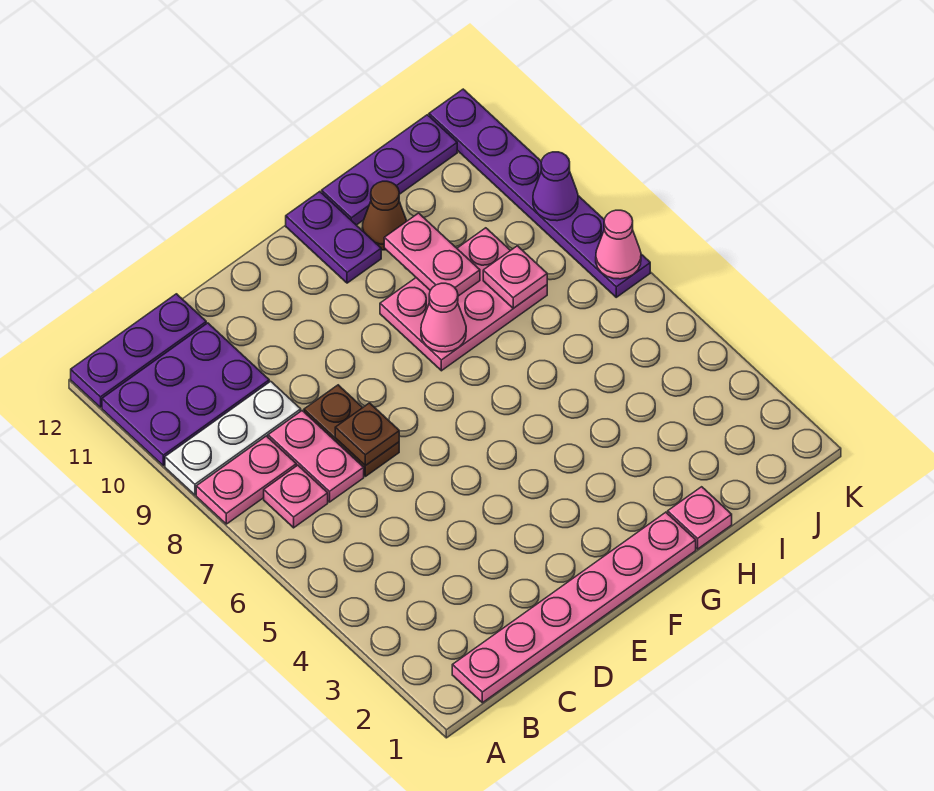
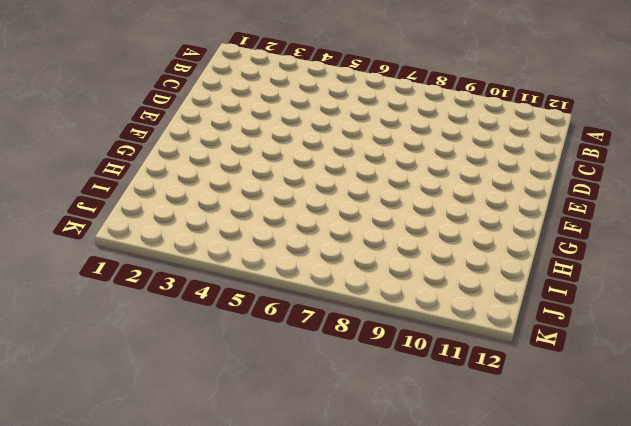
none -> pink plate A8:B8 level 1
none -> white plate A9:C9 level 1
none -> purple plate A10:C11 level 1

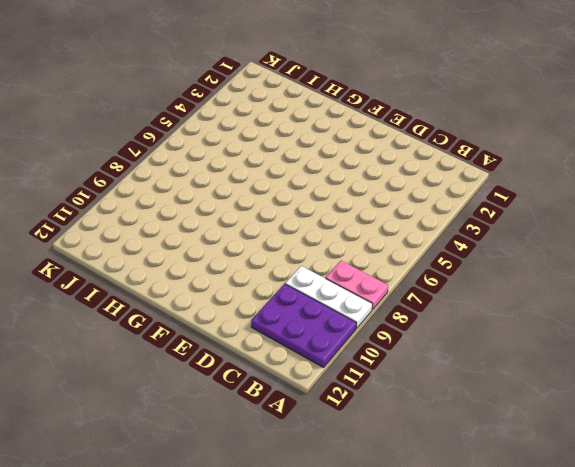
none -> purple plate A12:C12 level 1
none -> pink plate B1:G1 level 1
none -> pink plate B7 level 1

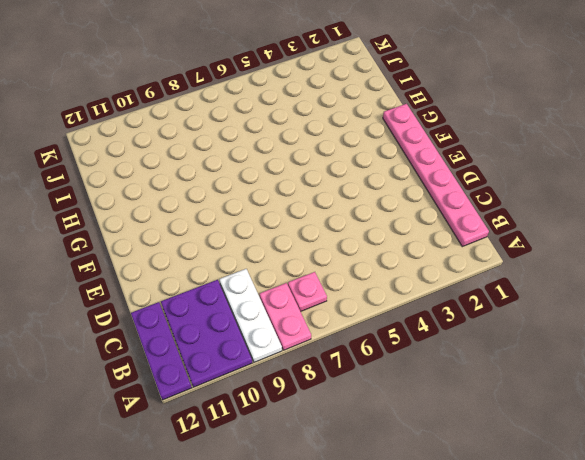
none -> pink plate C7:C8 level 1
none -> brown plate D7:D8 level 1
none -> pink plate G8:I9 level 1

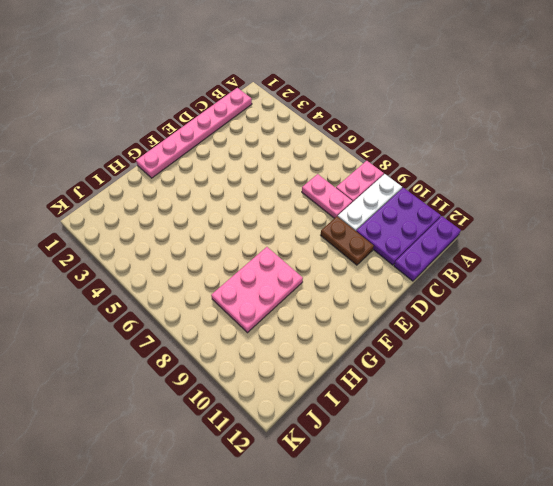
brown plate D9:D10 level 1 -> brown plate D7:D8 level 1
none -> pink plate B7 level 1
none -> purple plate G11:G12 level 1
none -> pink plate H1 level 1

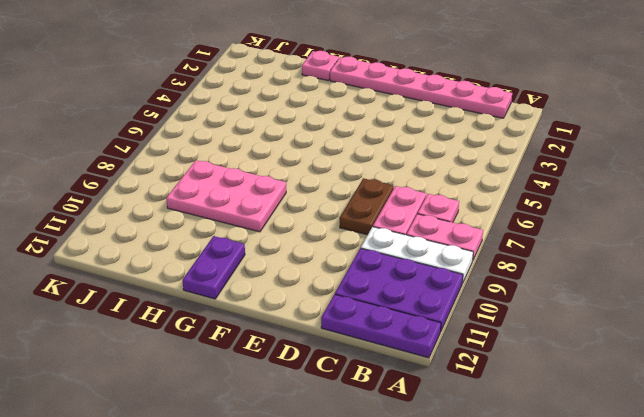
none -> brown cone H11 level 1
none -> purple plate H12:J12 level 1
none -> purple plate K7:K12 level 1

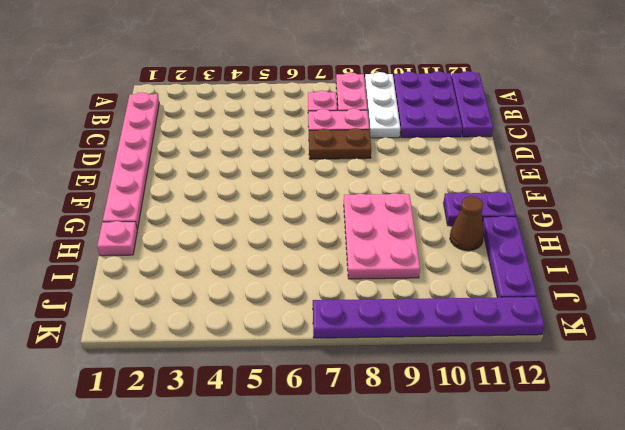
none -> brown plate D7 level 2
none -> pink cone G8 level 2
none -> pink plate H9:H10 level 2

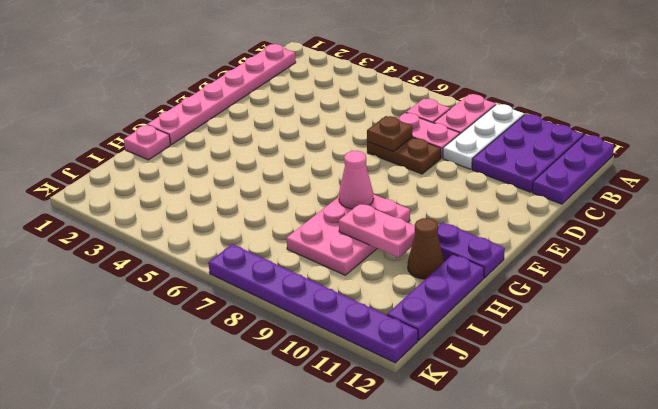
none -> pink plate I8 level 2
none -> pink cone K7 level 2
none -> purple cone K9 level 2

